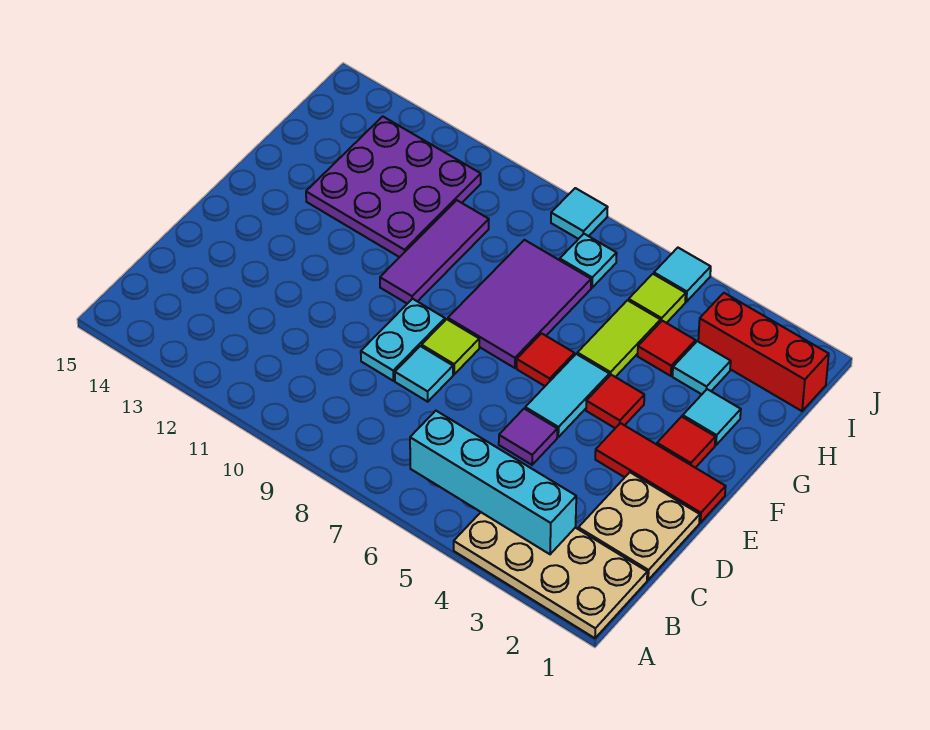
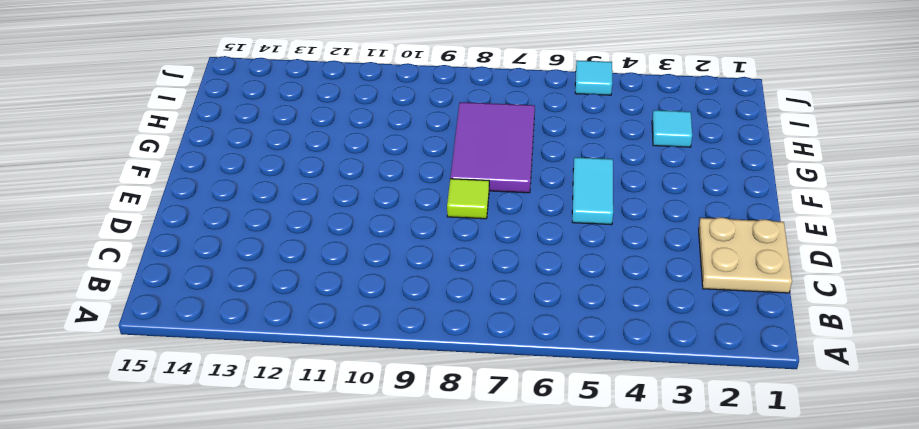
none -> tan plate A1:B4 level 1
none -> purple tile D5 level 1
none -> cyan tile D8 level 1

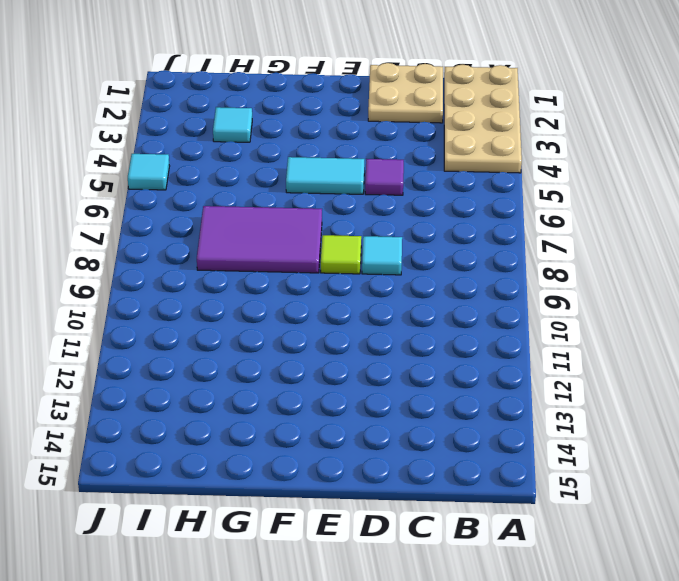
none -> cyan plate D9:E9 level 1
none -> red tile E1:E3 level 1
none -> red tile F2 level 1

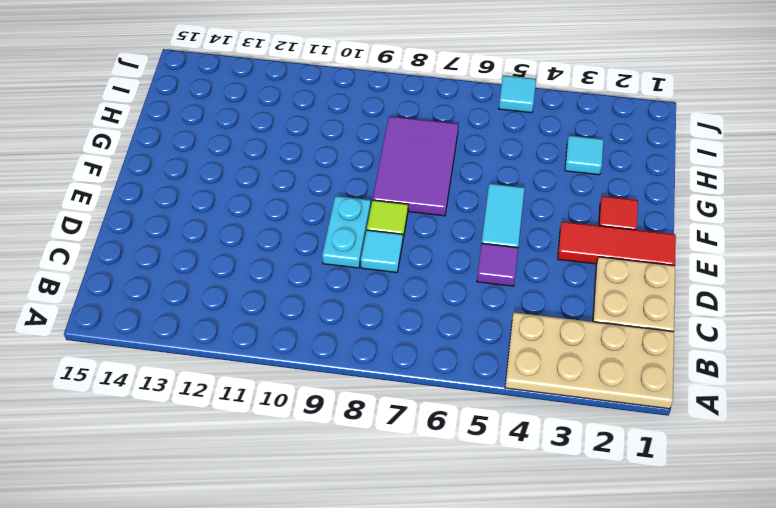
none -> red tile F4 level 1
none -> red tile F6 level 1
none -> purple tile F10:H10 level 1

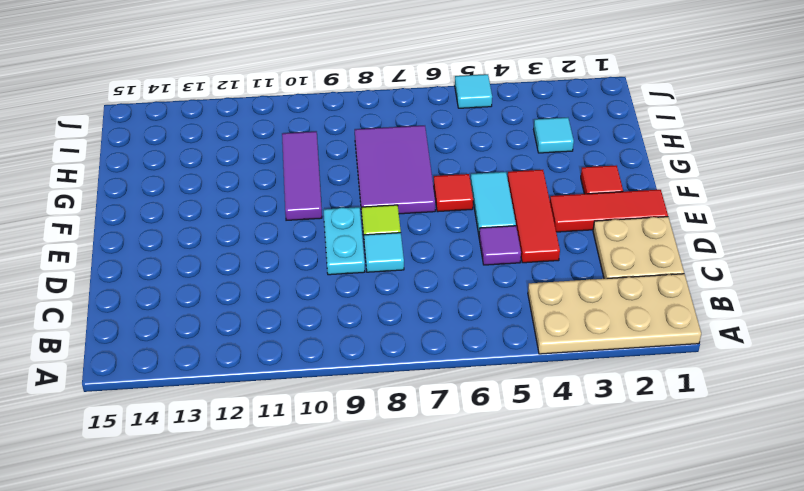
red tile D4:F4 level 1 -> red tile F4 level 1
none -> cyan tile G2 level 1
none -> lime tile G5:H5 level 1
none -> purple plate G11:I13 level 1

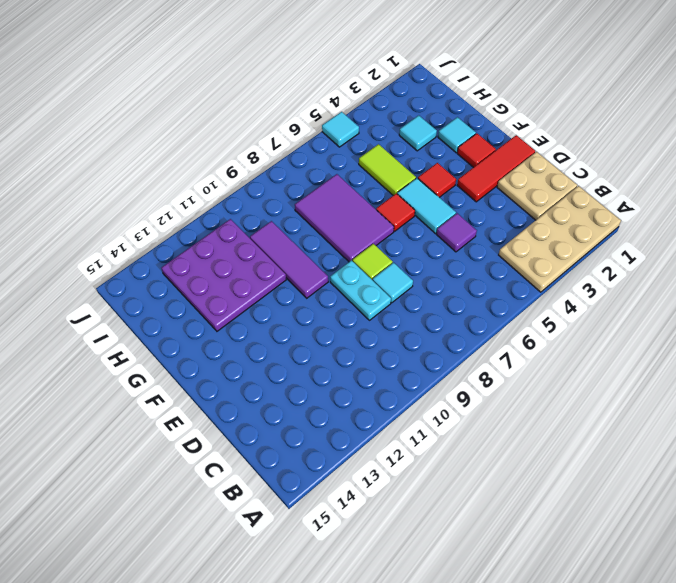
none -> red tile H4 level 1
none -> red brick I1:I3 level 1
none -> lime tile I5 level 1

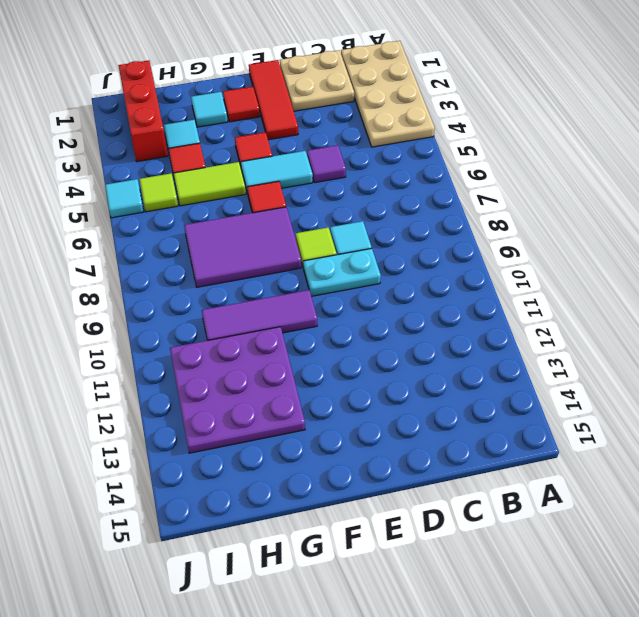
none -> cyan plate I7 level 1
none -> cyan tile J8 level 1
none -> cyan brick B3:B6 level 2

